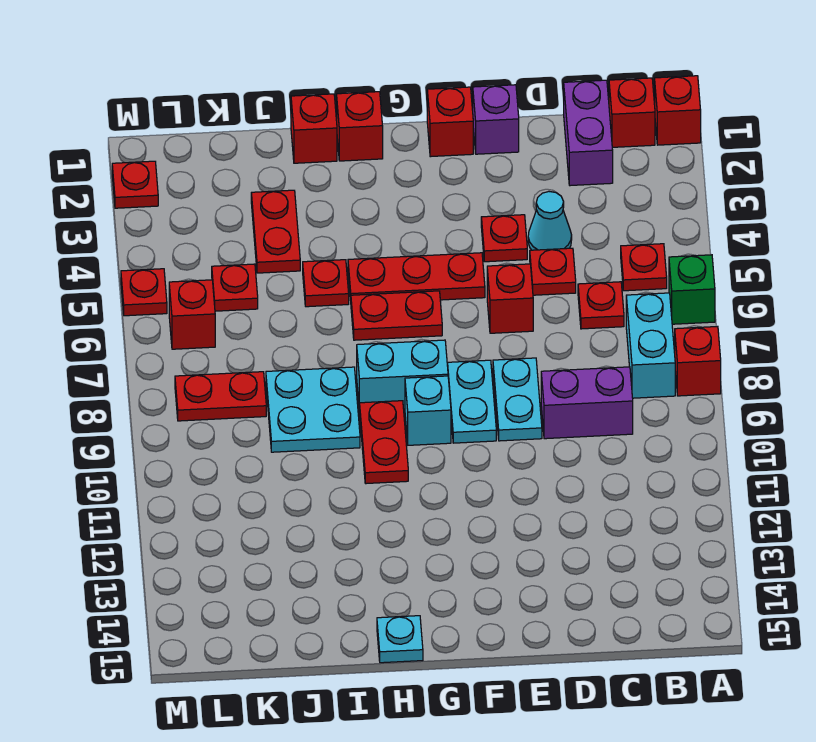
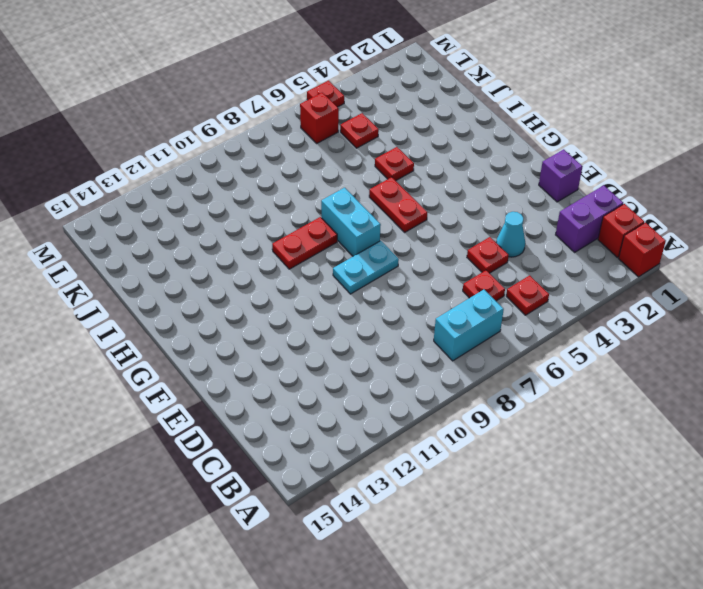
none -> green brick A6 level 1
none -> red brick A8 level 1
none -> purple brick C9:D9 level 1
none -> red plate E4 level 1

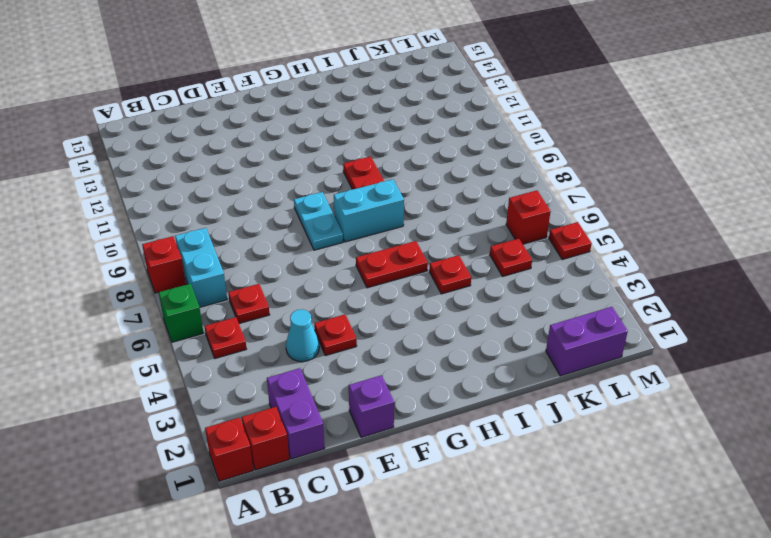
purple brick K1:L1 level 1 -> purple brick C9:D9 level 1
none -> red plate D5 level 1
none -> red brick E6 level 1
none -> cyan plate E8:E9 level 1
none -> red brick F1 level 1

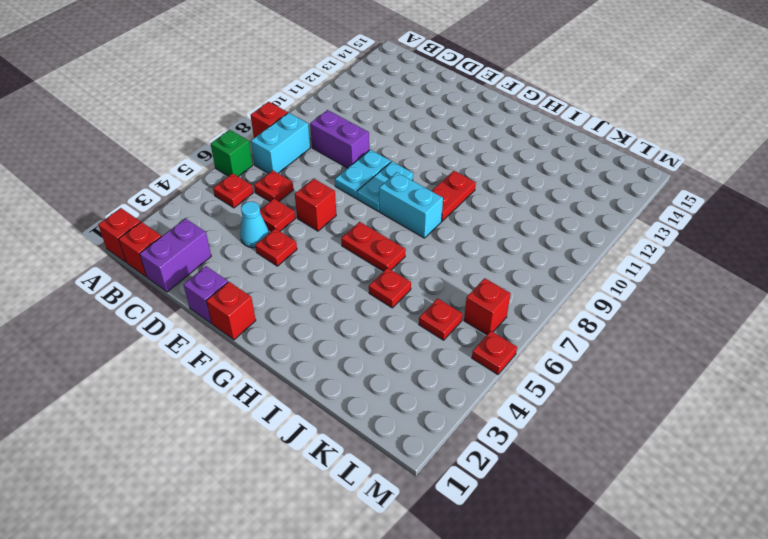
none -> red plate F5:H5 level 1
none -> cyan brick G9 level 1
none -> red brick H1 level 1
none -> cyan plate H15 level 1

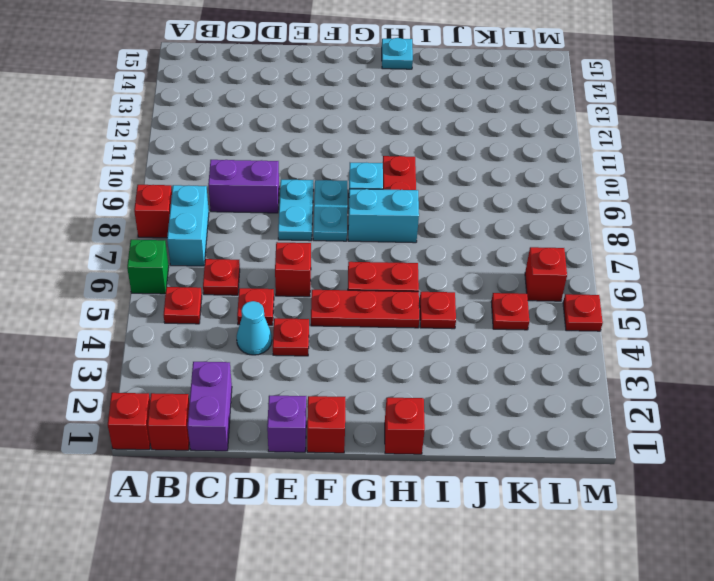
none -> red brick I1 level 1
none -> cyan plate I8:J9 level 1
none -> red plate J3:J4 level 1
none -> red plate K8:L8 level 1

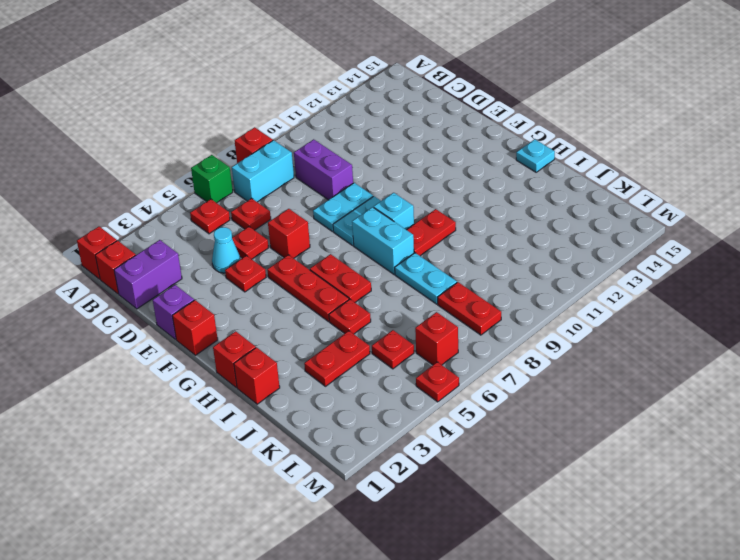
cyan plate I8:J8 level 1 -> cyan plate I8:J9 level 1
none -> red plate M2 level 1

